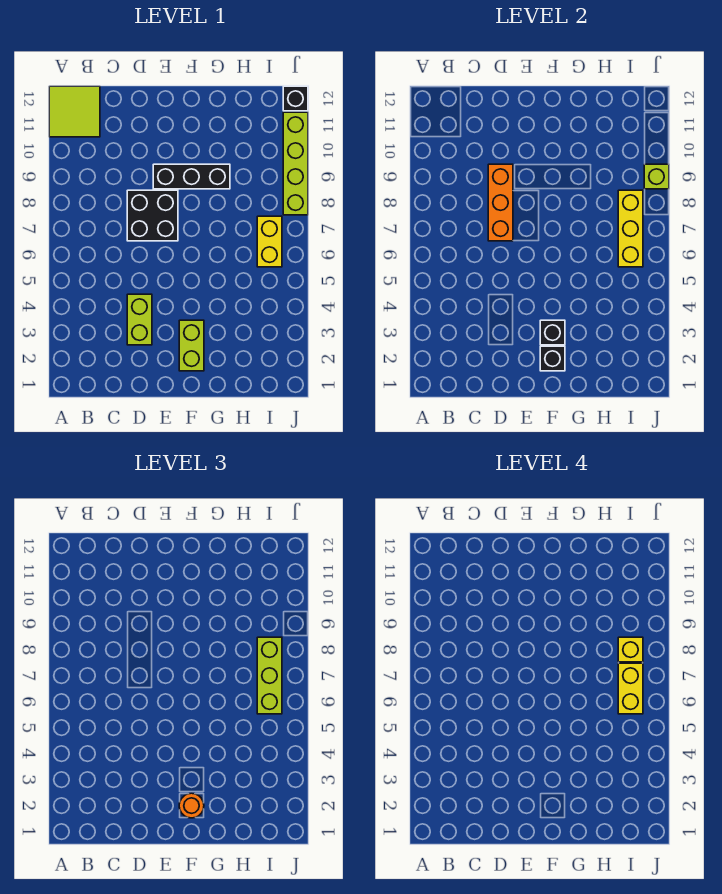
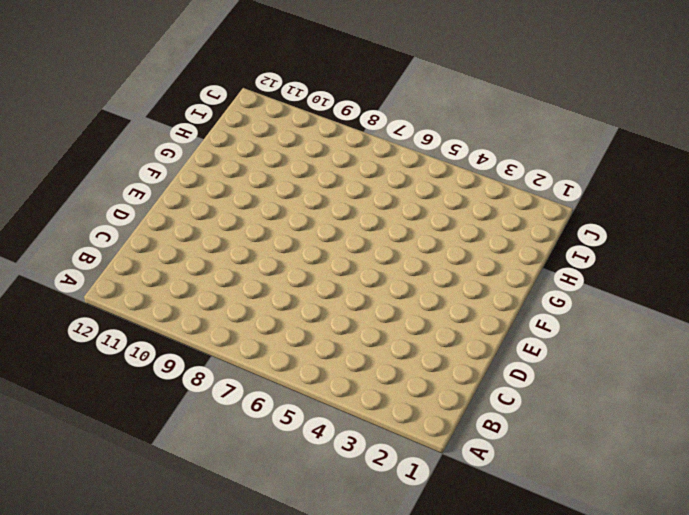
none -> lime tile A11:B12 level 1
none -> lime brick D3:D4 level 1
none -> black brick D7:E8 level 1

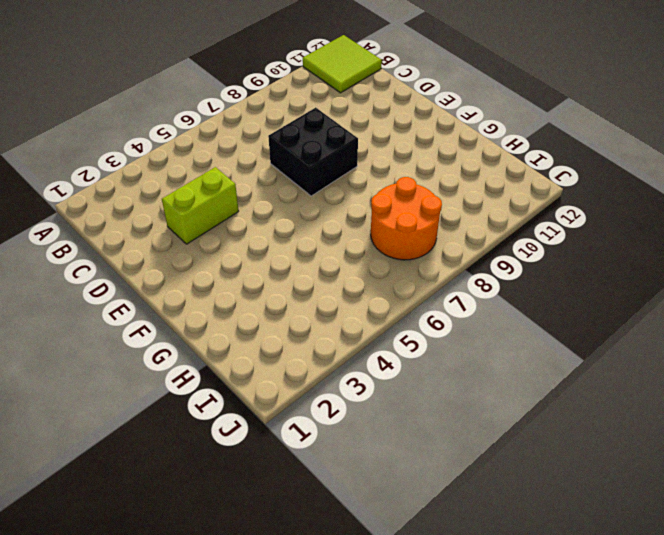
orange round brick H7:I8 level 1 -> yellow brick I6:I7 level 1
none -> black brick E9:G9 level 1
none -> lime brick F2:F3 level 1
none -> lime brick J8:J11 level 1

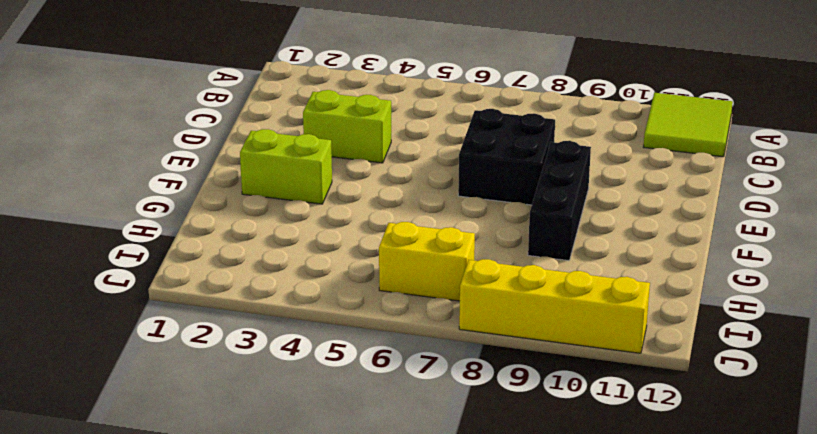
yellow brick J8:J11 level 1 -> lime brick J8:J11 level 1
none -> black brick J12 level 1
none -> orange brick D7:D9 level 2
none -> black brick F2 level 2

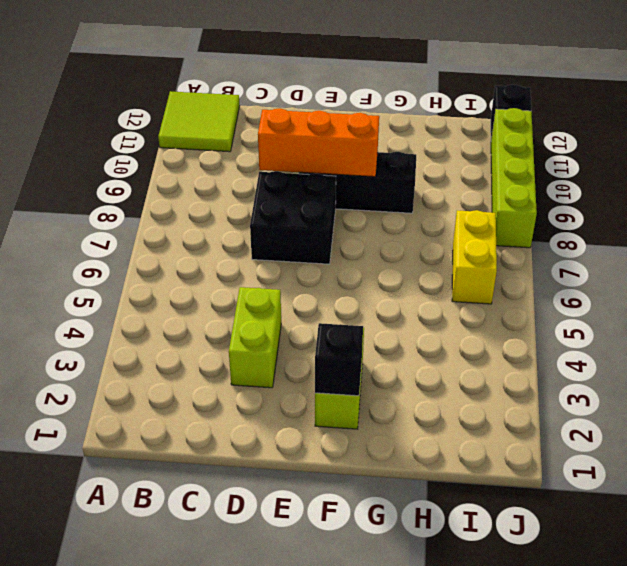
orange brick D9:F9 level 2 -> orange brick D7:D9 level 2
none -> black brick F3 level 2
none -> yellow brick I6:I8 level 2
none -> lime brick J9 level 2

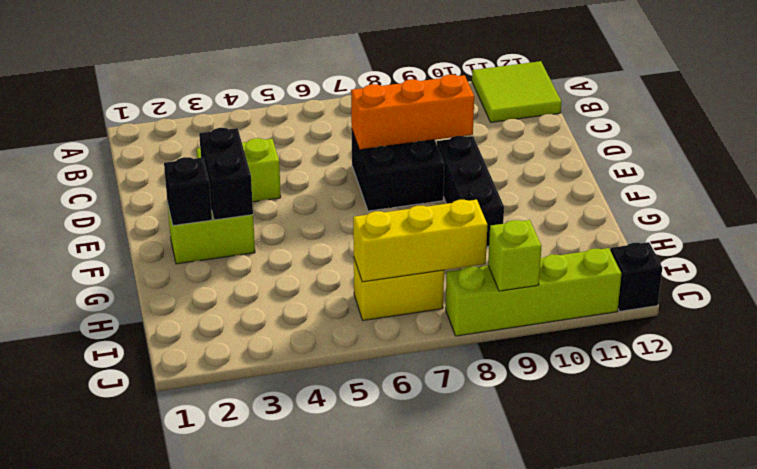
black brick E3:F3 level 2 -> black brick F3 level 2
none -> orange round brick F2 level 3
none -> lime brick I6:I8 level 3
none -> yellow brick I6:I7 level 4

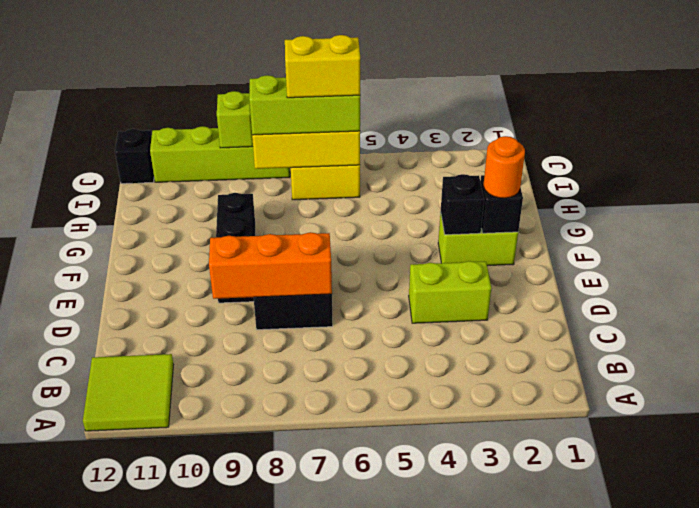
none -> yellow brick I8 level 4

